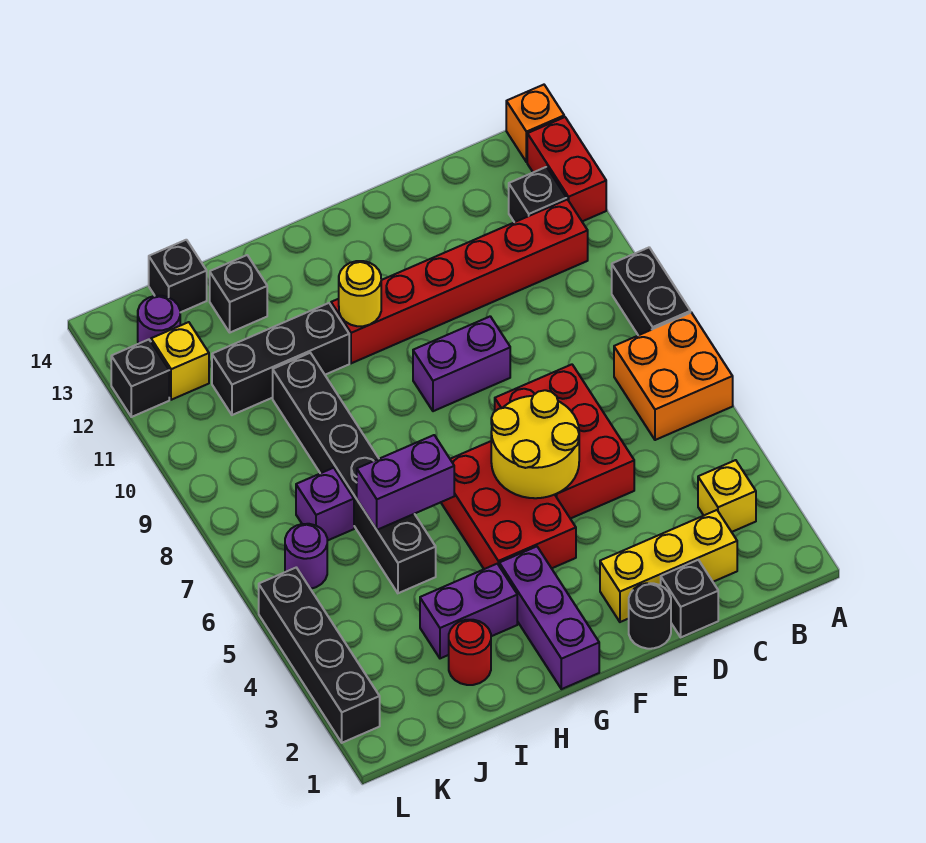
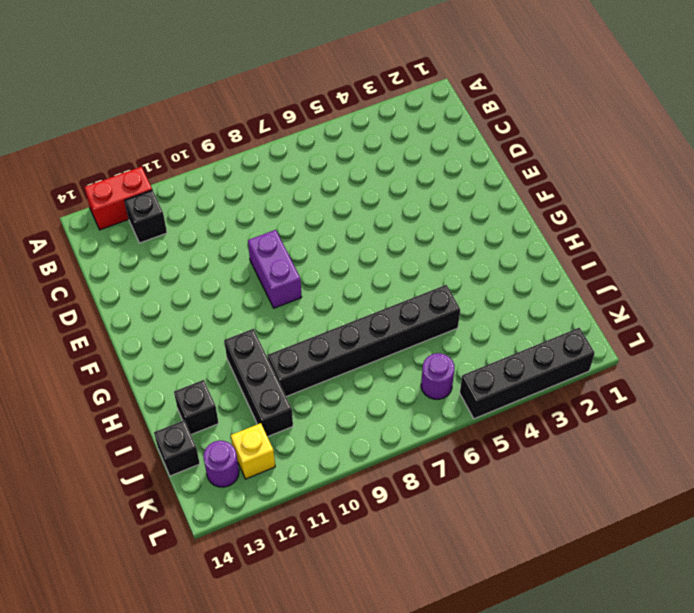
none -> orange brick A6:B7 level 1
none -> black brick A8:A9 level 1
none -> orange brick A14 level 1

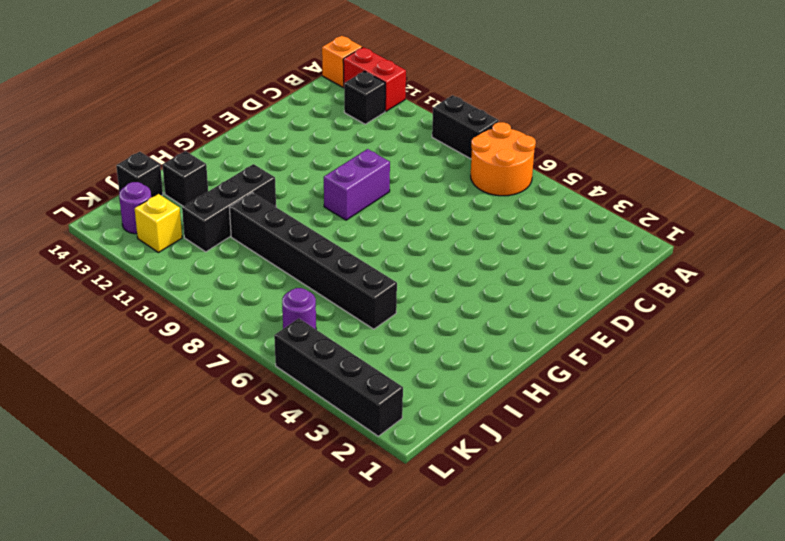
orange round brick A6:B7 level 1 -> orange brick A6:B7 level 1
none -> yellow brick B3 level 1
none -> red brick B11:G11 level 1
none -> yellow brick C2:E2 level 1

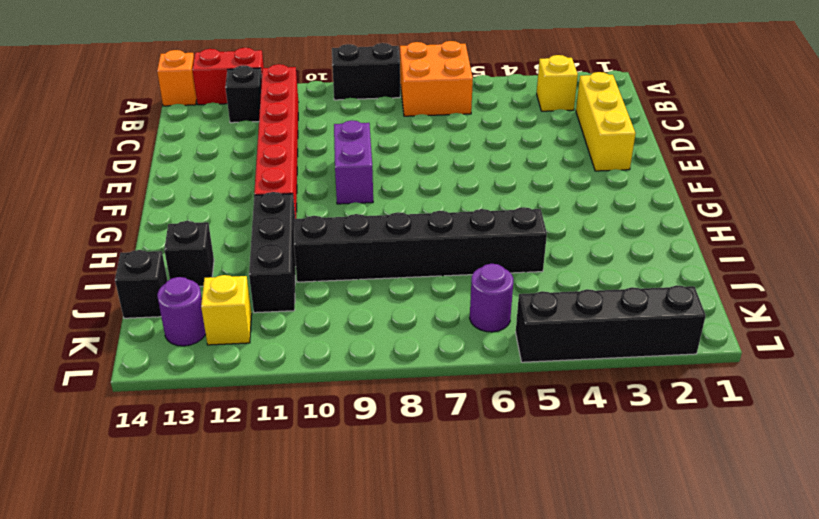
none -> black brick D1 level 1
none -> red brick D5:E7 level 1
none -> black round brick E1 level 1

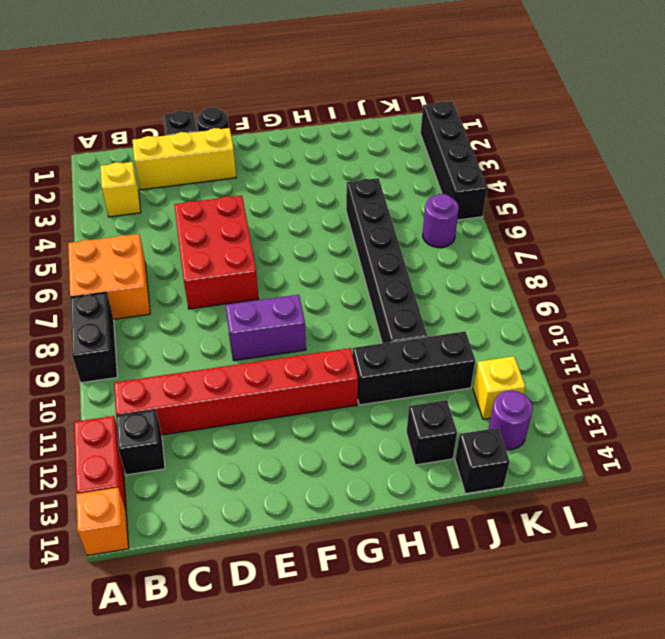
none -> red brick F4:G6 level 1
none -> purple brick G1:G3 level 1
none -> purple brick H3:I3 level 1

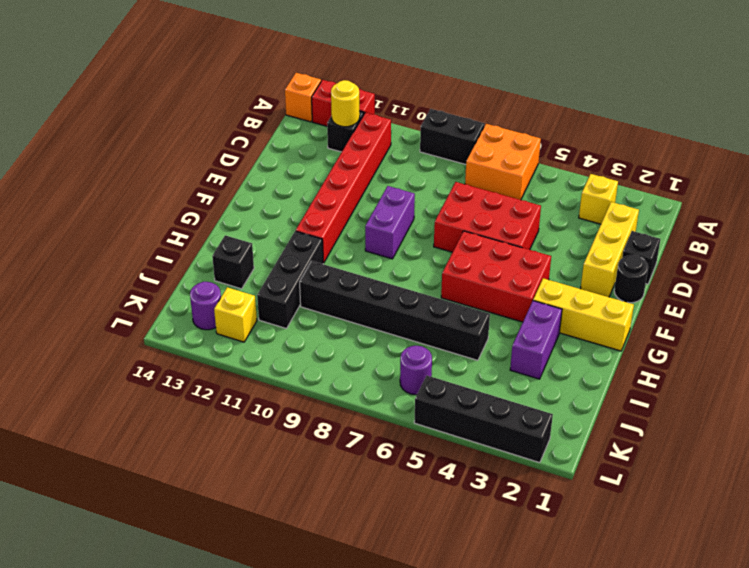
yellow round brick B12 level 2 -> yellow round brick G11 level 2
yellow brick G1:G3 level 1 -> purple brick G1:G3 level 1
none -> red round brick I2 level 1
none -> purple brick J7 level 1
none -> black brick J14 level 1

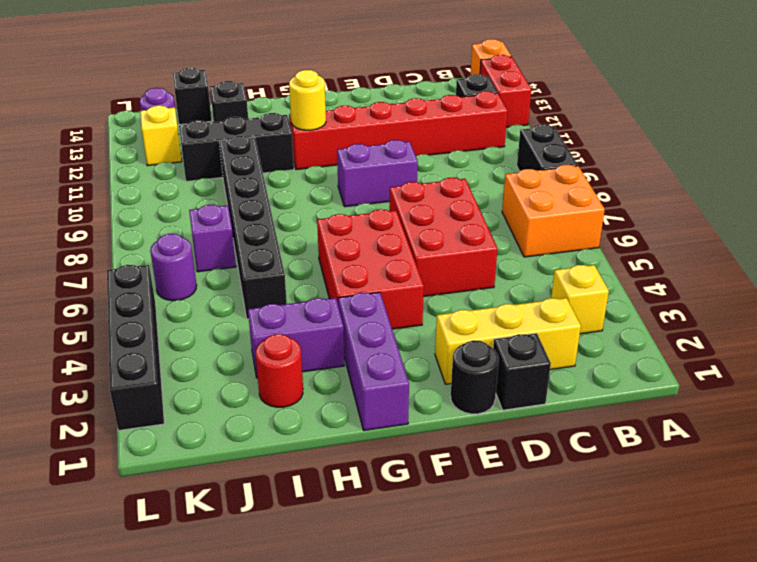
none -> black brick L12 level 1
none -> yellow round brick E5:F6 level 2
none -> purple brick H6:I6 level 2

